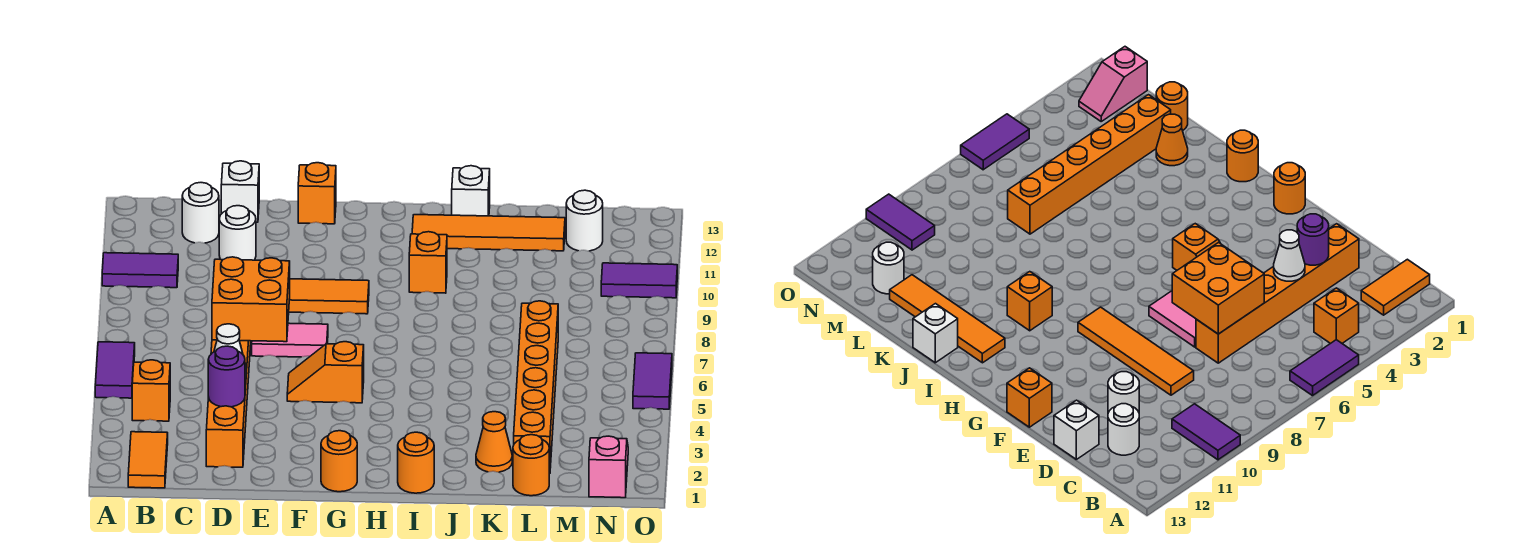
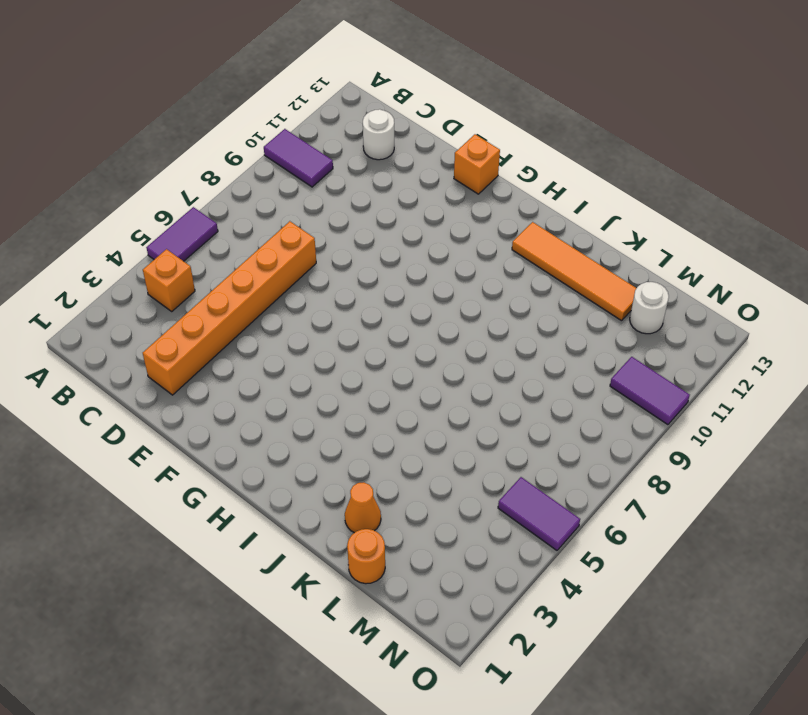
purple tile N5:O5 level 1 -> purple tile O5:O6 level 1
none -> orange tile B1:B2 level 1
none -> orange tile D9:G9 level 1
none -> white round brick D11 level 1

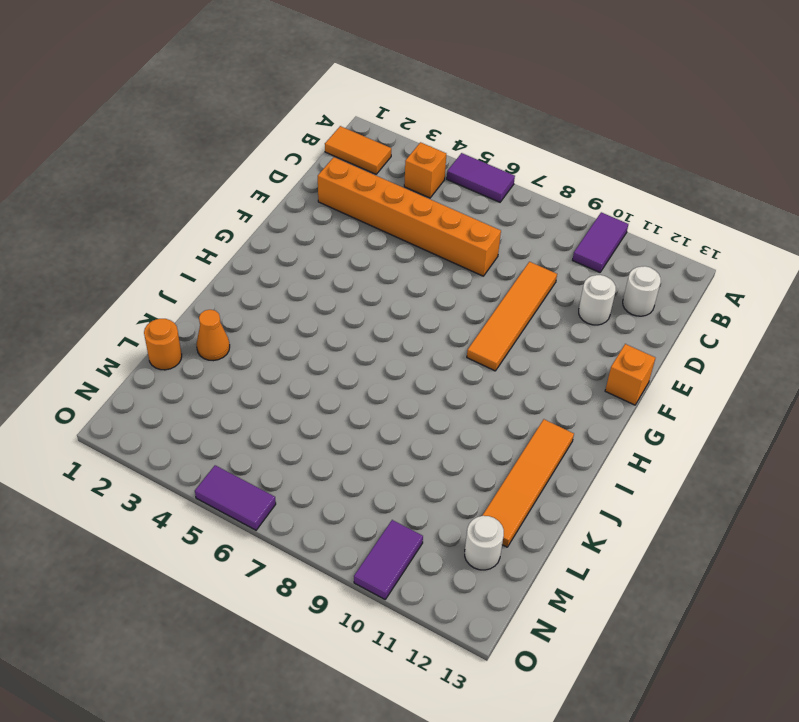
none -> white brick D13 level 1
none -> pink tile E7:F7 level 1
none -> orange slope F5:G5 level 1 top G

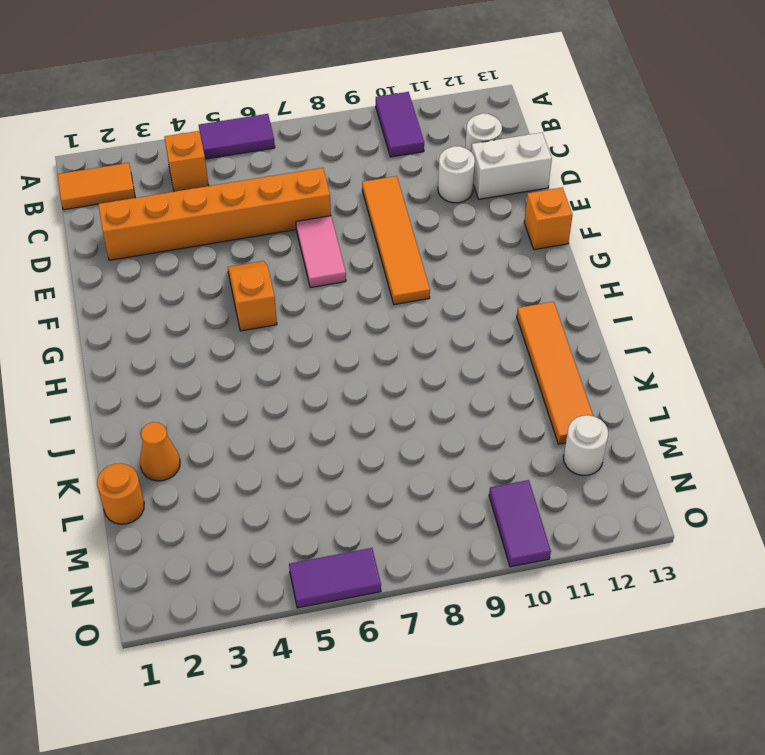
white brick D12:D13 level 1 -> white brick D13 level 1
none -> orange round brick G1 level 1
none -> orange round brick I1 level 1
none -> orange brick I10 level 1

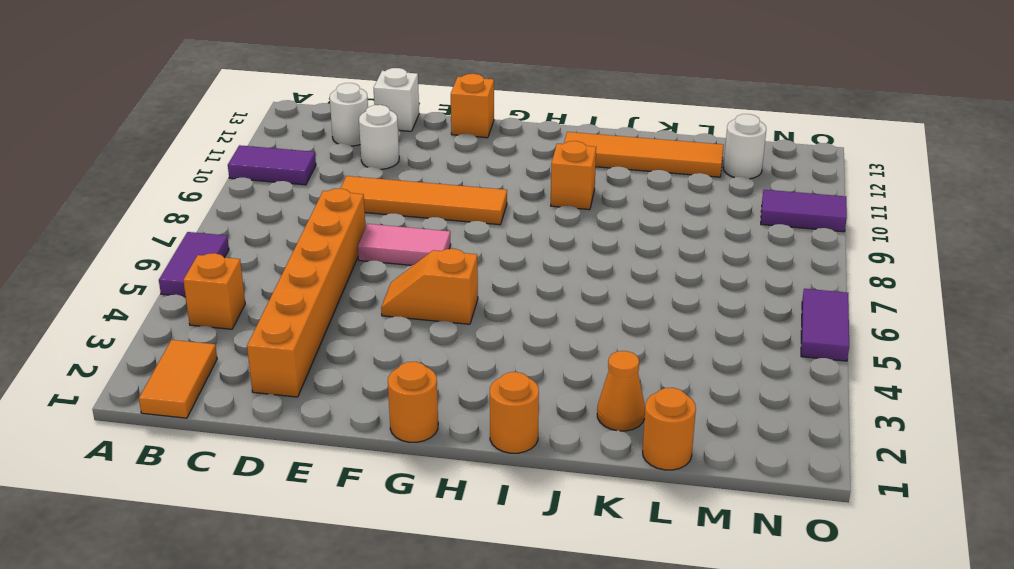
none -> white brick J13 level 1
none -> orange brick L2:L7 level 1
none -> pink slope N1:N2 level 1 top 1

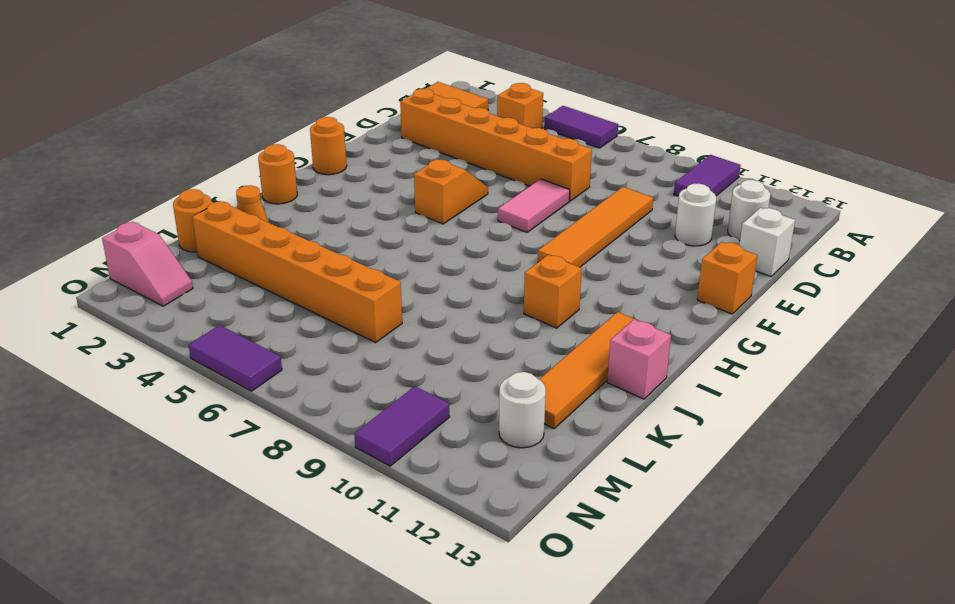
pink brick J13 level 1 -> white brick J13 level 1
none -> purple round brick D3 level 2
none -> white cone D4 level 2
none -> orange brick D6:E7 level 2

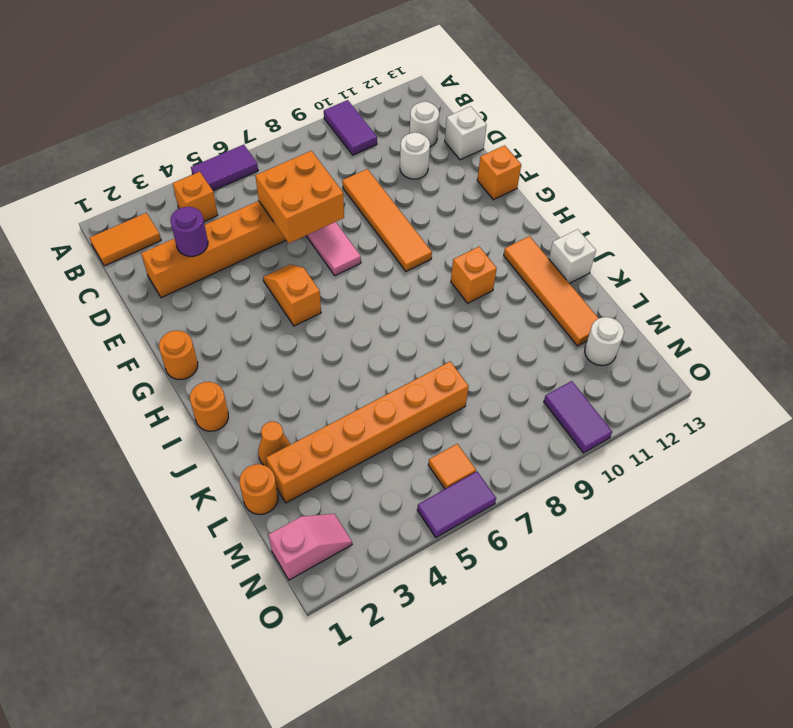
orange tile N6 level 1 -> none
none -> white cone D4 level 2

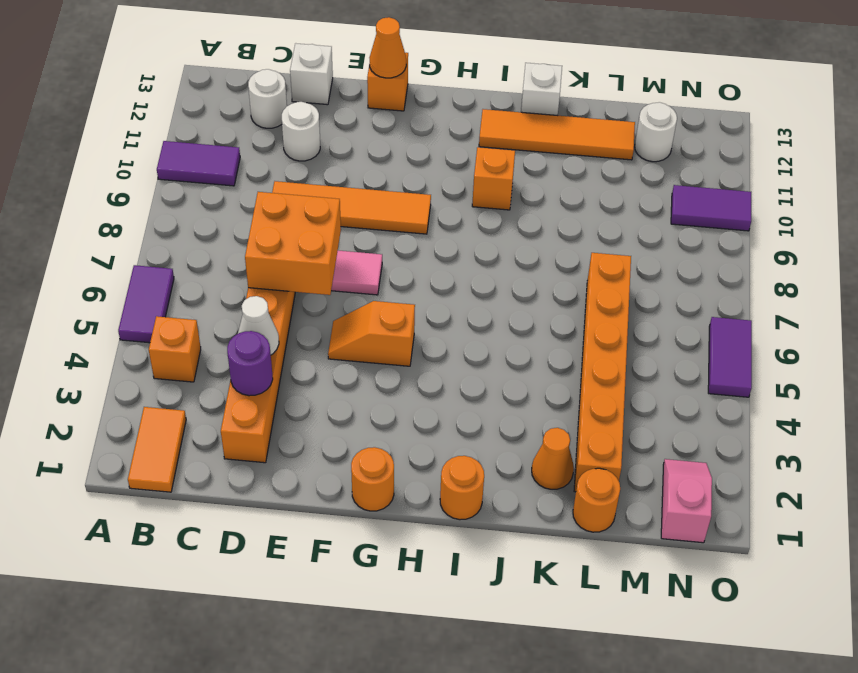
orange cone F13 level 2 -> none

